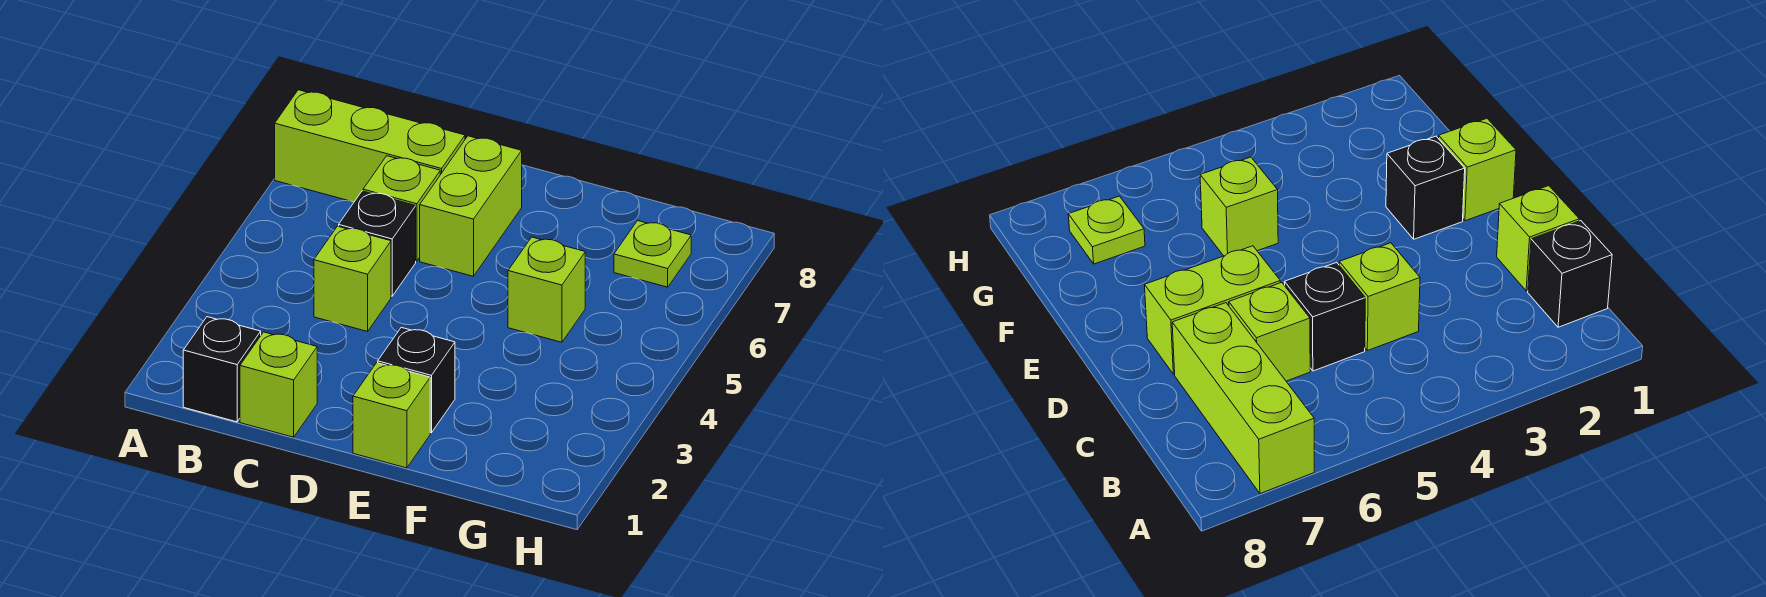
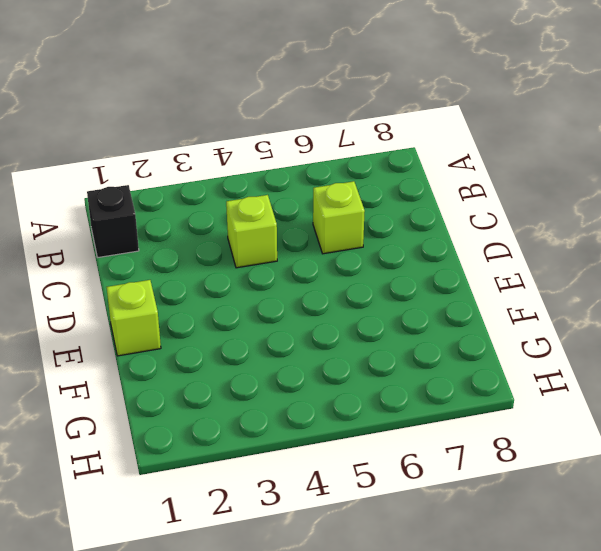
none -> lime brick A7:C7 level 1
none -> lime brick C1 level 1

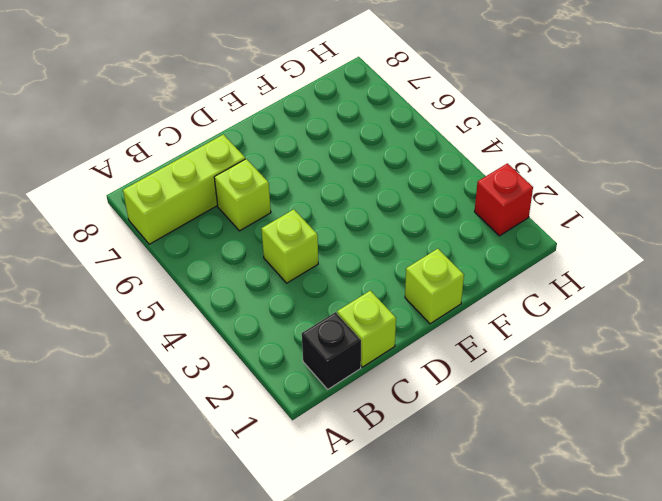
red brick H2 level 1 -> none
none -> black brick C5 level 1
none -> lime brick D6:D7 level 1

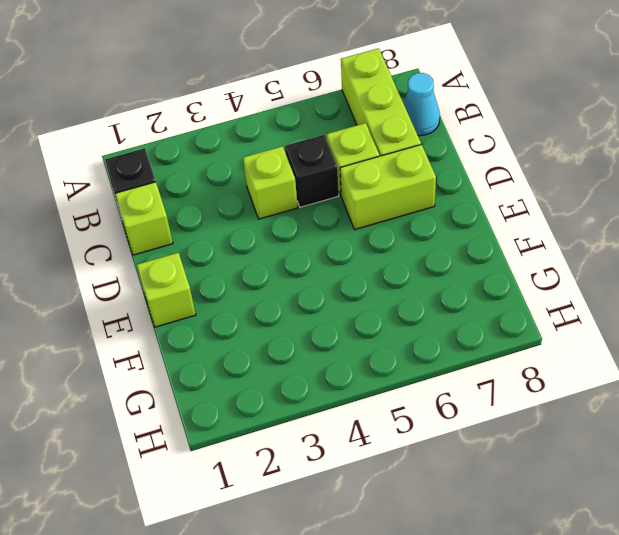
cyan cone B8 level 1 -> none
none -> black brick E2 level 1
none -> lime brick F5 level 1

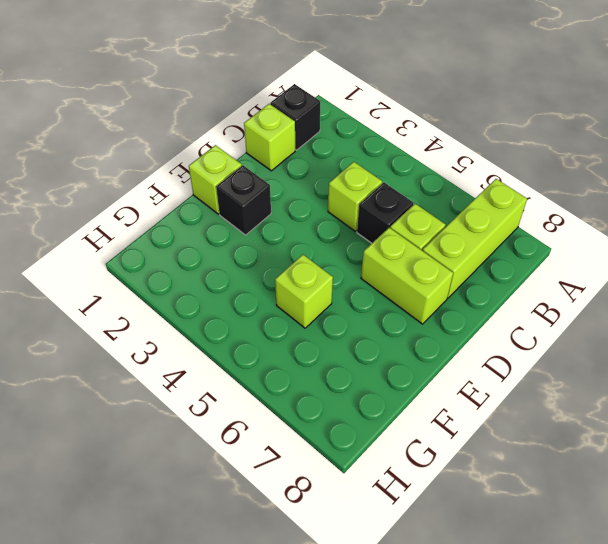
none -> lime plate G7 level 1

